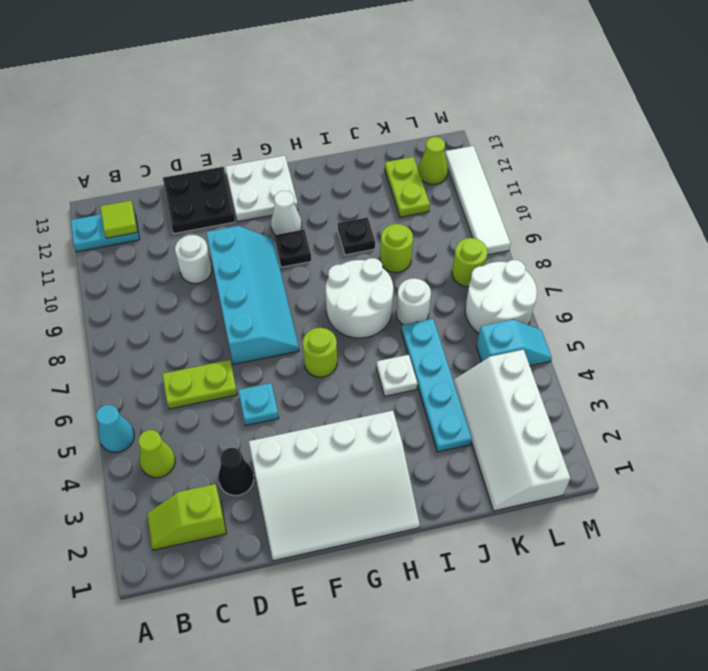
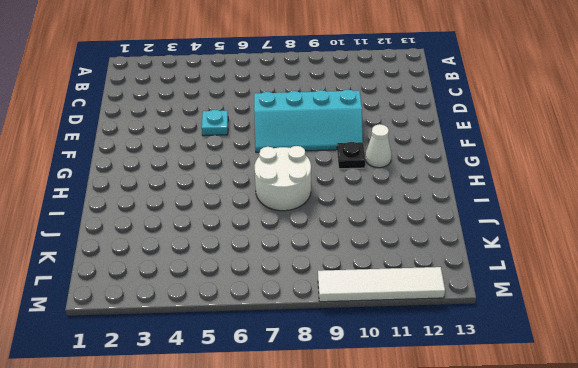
none -> cyan cone A5 level 1
none -> cyan plate A12:B12 level 1
none -> lime slope B2:C2 level 1 top C

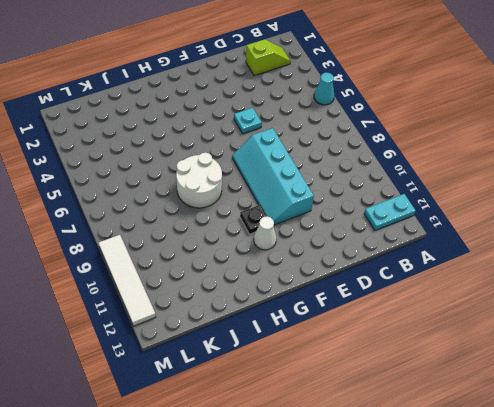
none -> lime cone B4 level 1
none -> lime plate C6:D6 level 1
none -> black cone D3 level 1

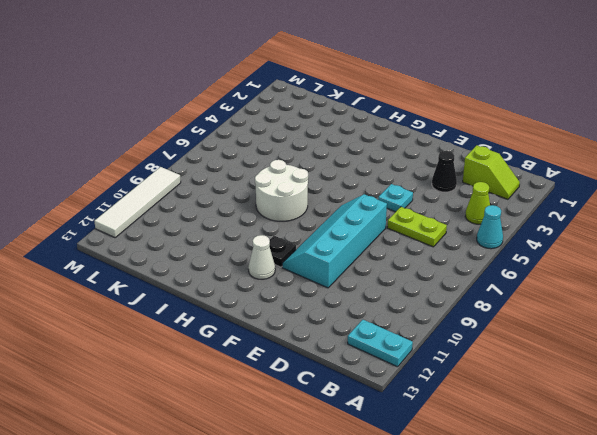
none -> white round brick D10 level 1
none -> black plate D12:E13 level 1
none -> white slope E1:H3 level 1 top 3

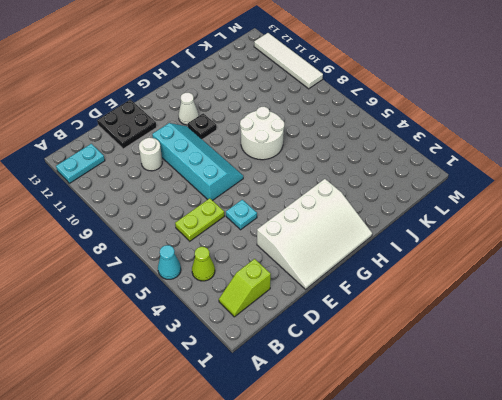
none -> black cone D3 level 1
none -> white plate F12:G13 level 1
none -> lime round brick G6 level 1

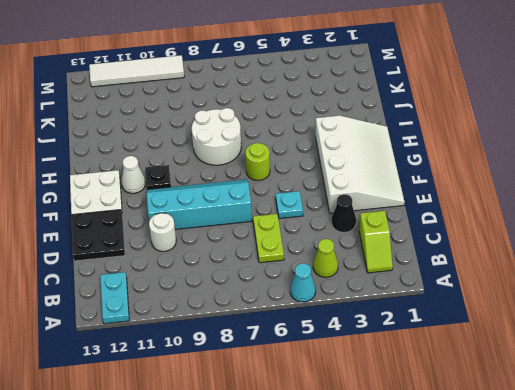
none -> white plate I5 level 1
none -> black plate I10 level 1
none -> cyan plate J3:J6 level 1

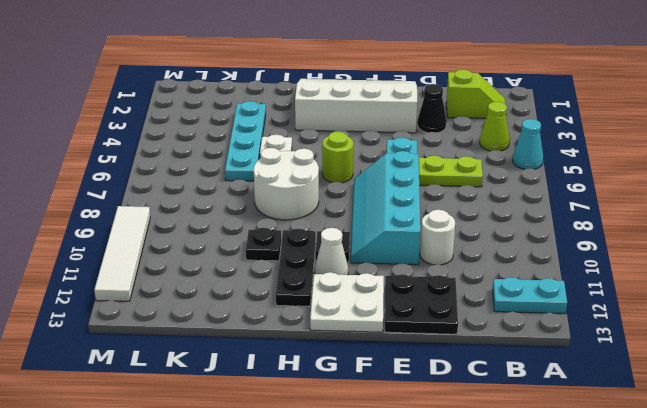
black plate H10:H12 level 1 -> none
none -> white round brick J7 level 1
none -> lime round brick J9 level 1
none -> white slope K1:L4 level 1 top L

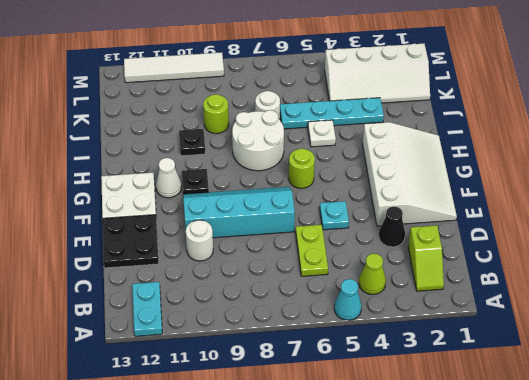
none -> lime plate K11:K12 level 1
none -> cyan slope L5:M5 level 1 top L
none -> white round brick L6:M7 level 1

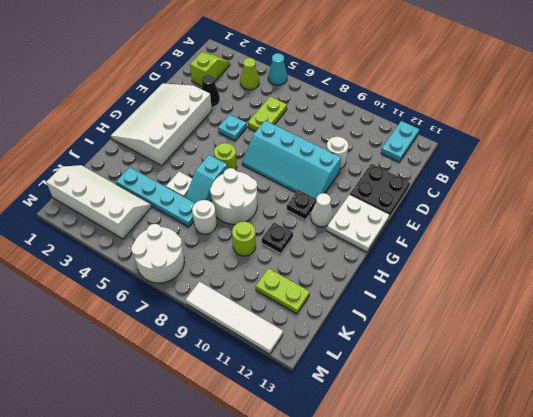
cyan slope H6:I6 level 1 top H -> cyan slope L5:M5 level 1 top L
none -> lime round brick L8 level 1
none -> lime cone L12 level 1
none -> lime tile B12 level 2

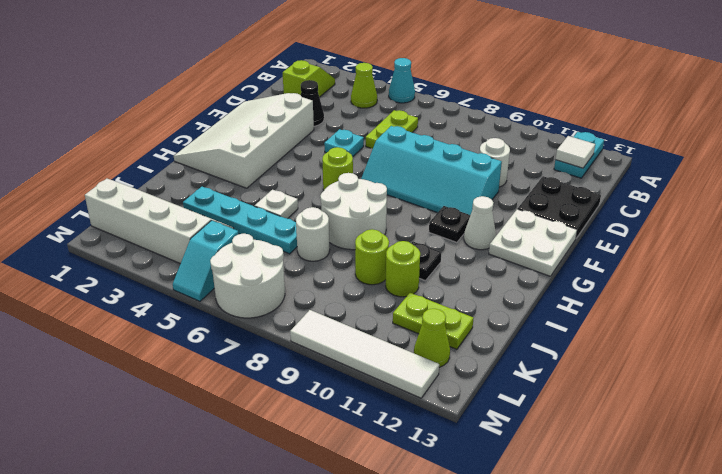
white tile B12 level 2 -> lime tile B12 level 2
lime round brick J10 level 1 -> lime round brick L8 level 1

